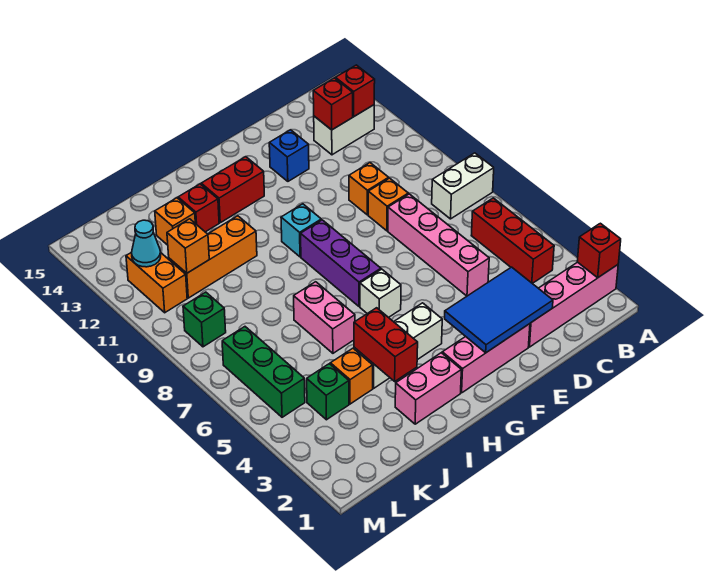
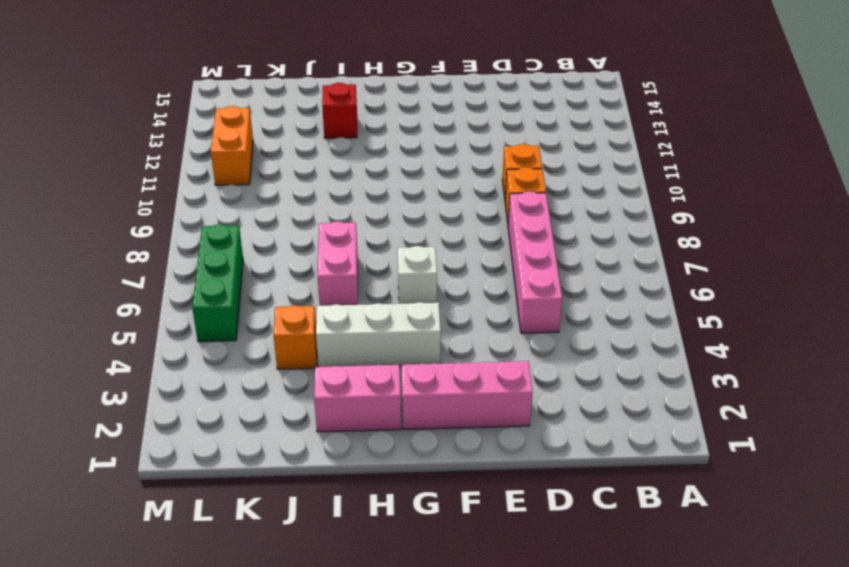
none -> pink brick A2:D2 level 1
none -> white brick A8:B8 level 1
none -> red brick B4:B6 level 1
none -> white brick B13:C13 level 1

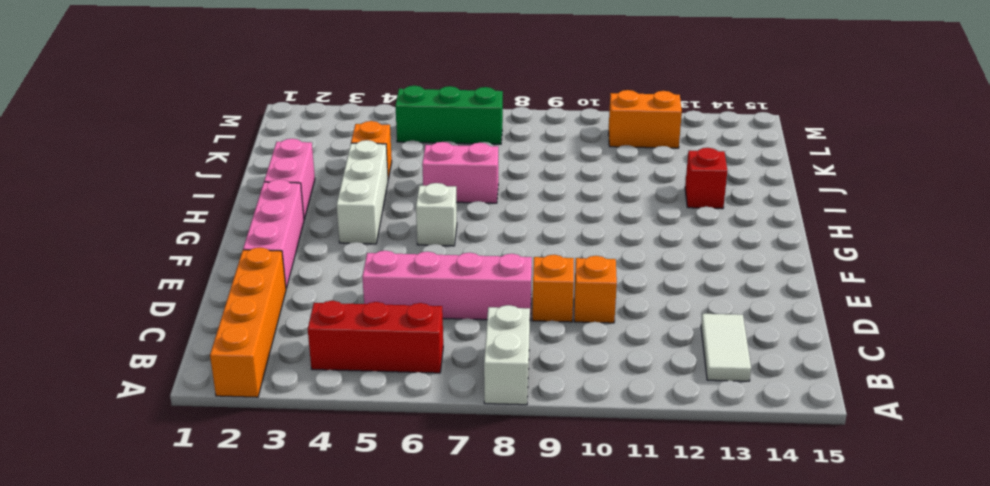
orange brick A2:D2 level 1 -> pink brick A2:D2 level 1
white tile B13:C13 level 1 -> white brick B13:C13 level 1
none -> blue brick E13 level 1
none -> purple brick G7:G9 level 1
none -> cyan brick G10 level 1
none -> red brick G13:H13 level 1

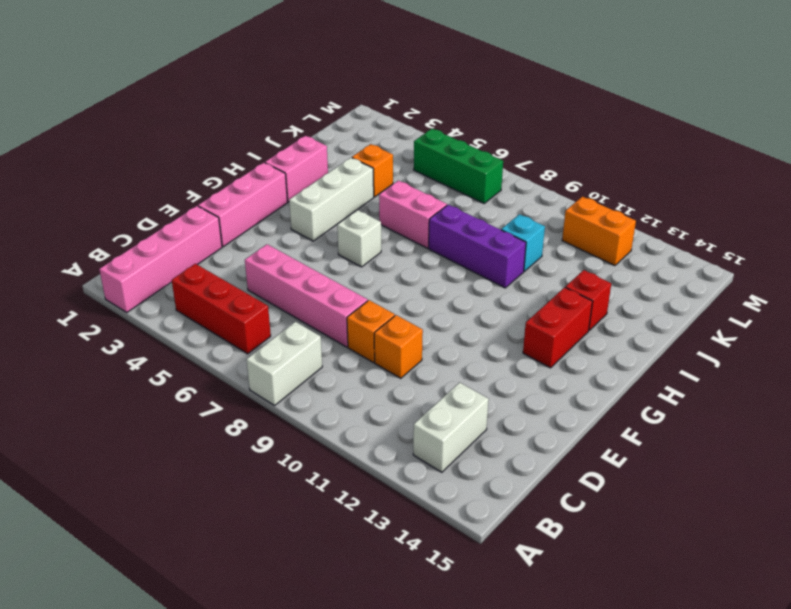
purple brick I8:I10 level 1 -> purple brick G7:G9 level 1
cyan brick J10 level 1 -> cyan brick G10 level 1
none -> blue brick E13 level 1
none -> orange brick I11:K11 level 1
none -> orange brick J13 level 1
none -> green brick K4 level 1

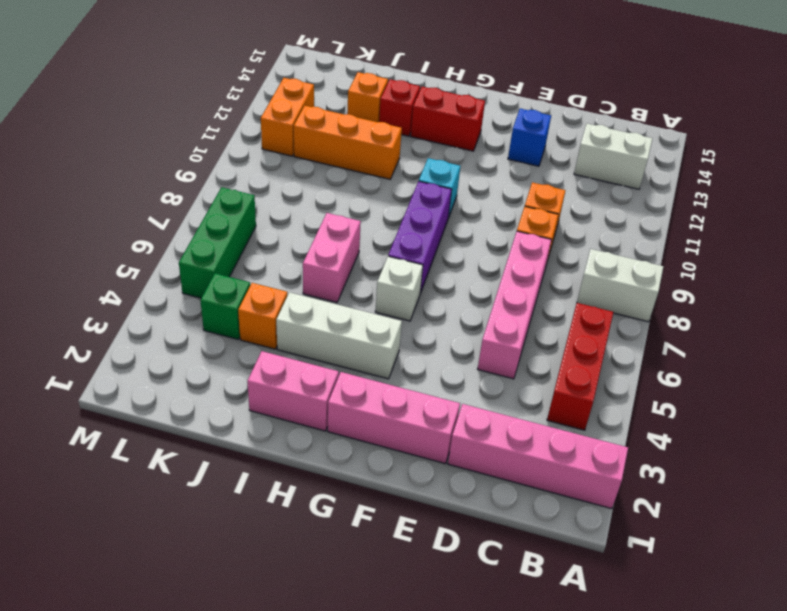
none -> green brick L9 level 1
none -> red brick A2 level 2
none -> red brick B13 level 2
none -> red brick C13 level 2

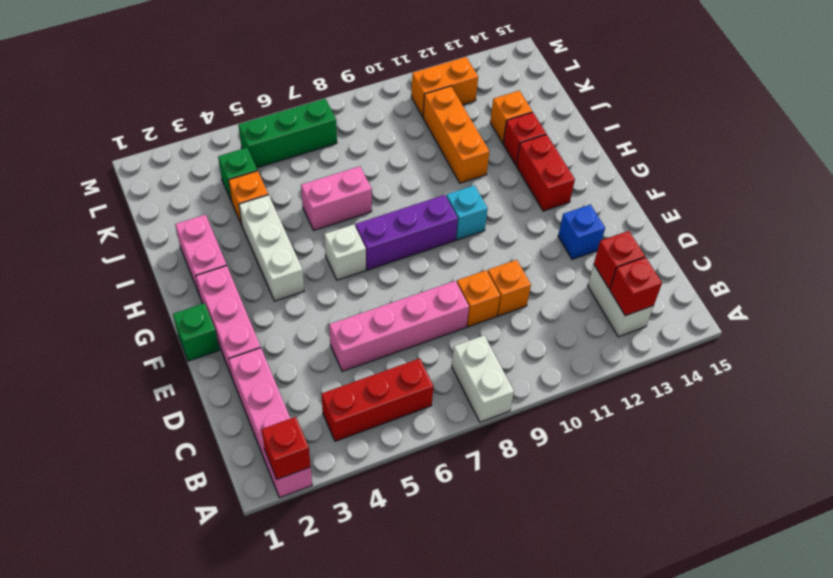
green brick F1 level 1 -> green brick L9 level 1
none -> blue tile D2:F3 level 2
none -> red brick I3:I4 level 2
none -> orange brick K11 level 2
none -> cyan cone L12 level 2

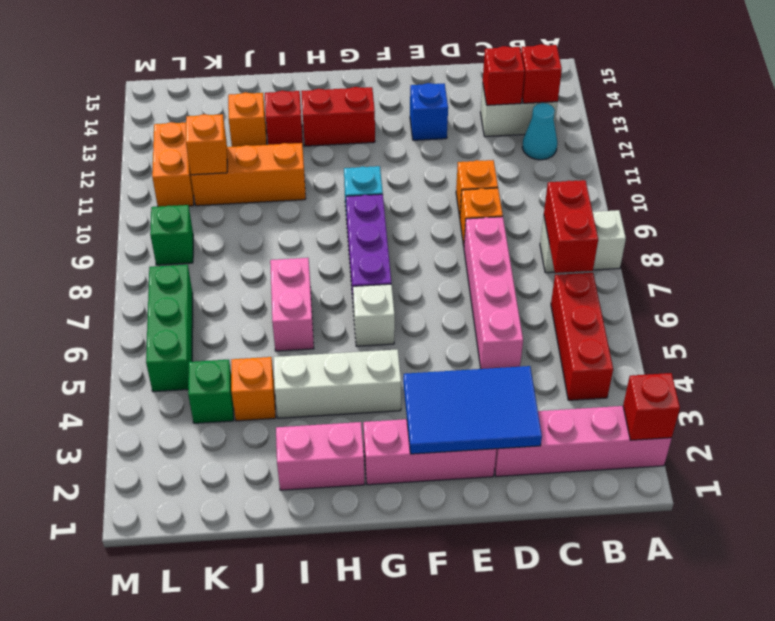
red brick B7:B8 level 2 -> red brick I3:I4 level 2
cyan cone B12 level 1 -> cyan cone L12 level 2

